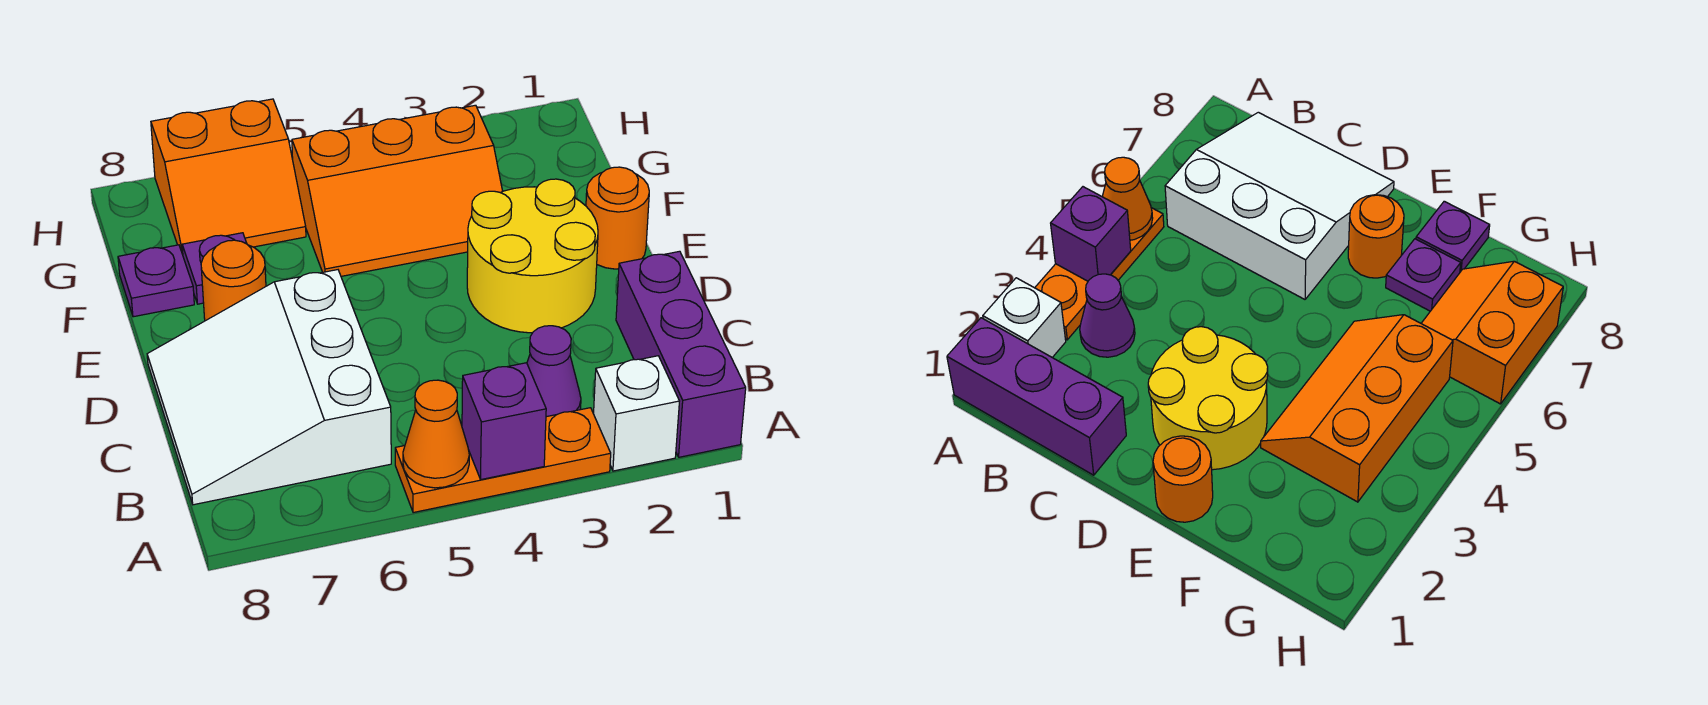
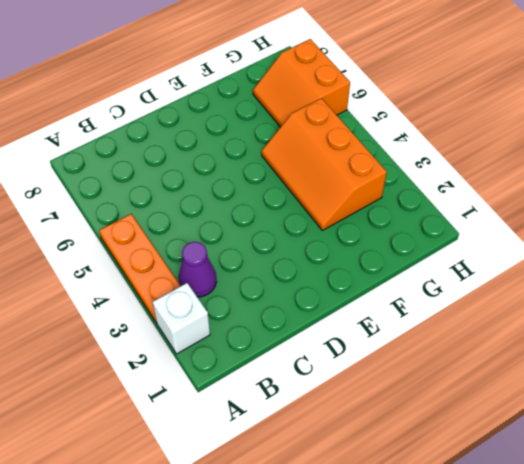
none -> purple brick A1:C1 level 1
none -> white slope B6:D8 level 1 top 6
none -> yellow round brick D2:E3 level 1

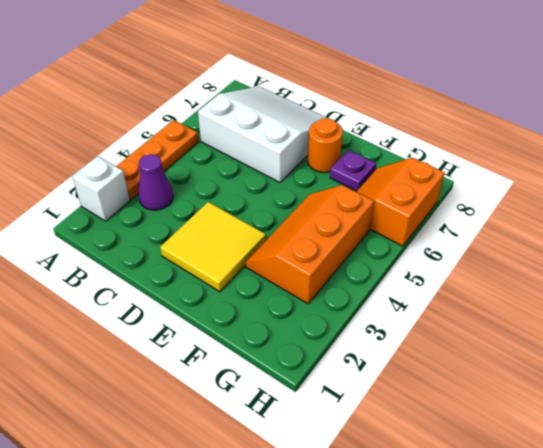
yellow tile D2:E3 level 1 -> yellow round brick D2:E3 level 1
none -> purple brick A1:C1 level 1
none -> orange round brick E1 level 1
none -> purple plate F8 level 1

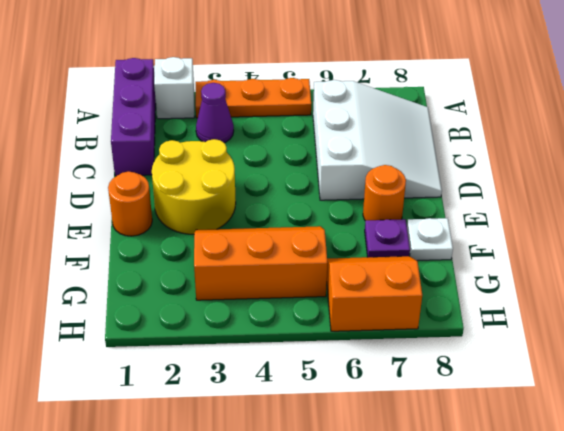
white plate F8 level 1 -> purple plate F8 level 1
none -> purple brick A4 level 2
none -> orange cone A5 level 2

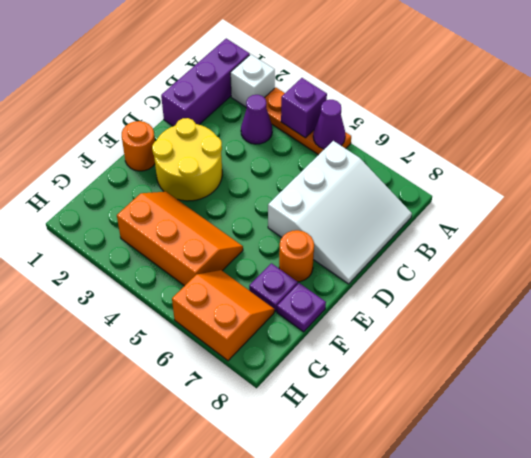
purple cone A5 level 2 -> orange cone A5 level 2

